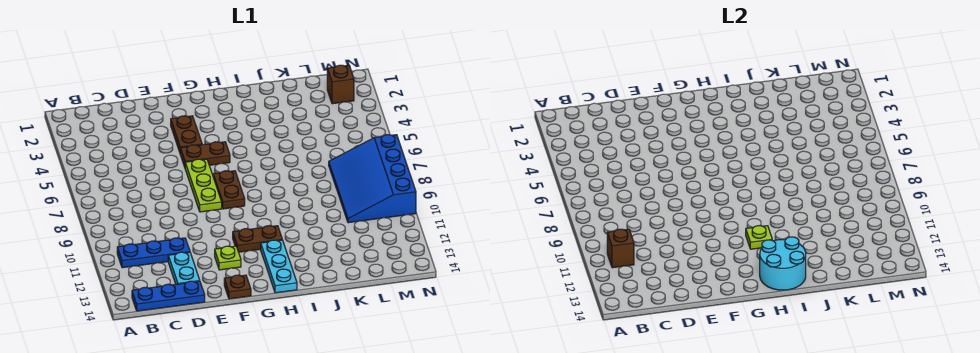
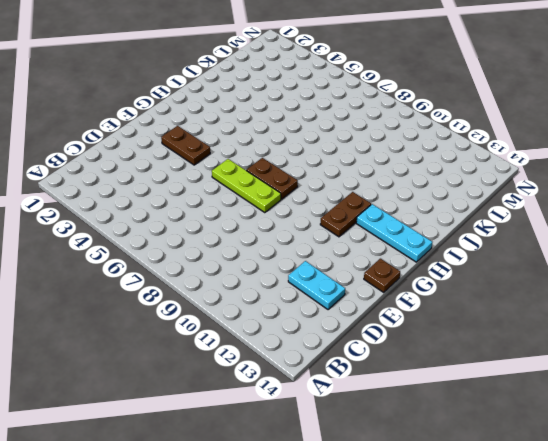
none -> blue plate B11:D11 level 1
none -> blue plate B14:D14 level 1
none -> brown plate F5:G5 level 1

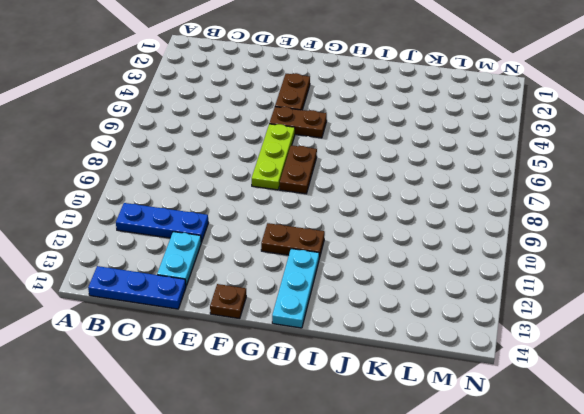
none -> lime plate F12 level 1
none -> blue slope L7:N10 level 1 top N
none -> brown brick M2 level 1

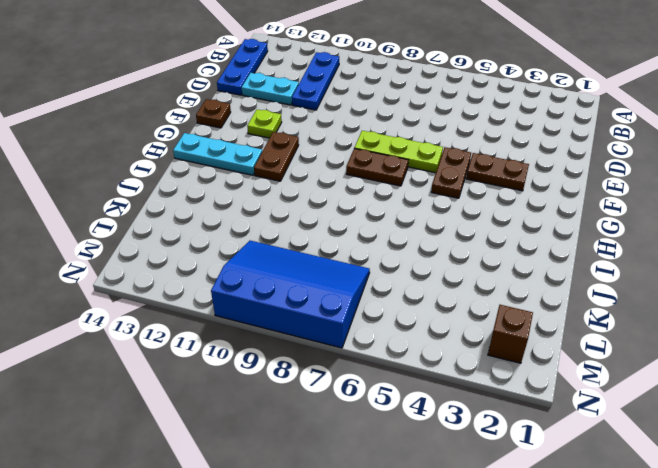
none -> brown brick B11 level 2
none -> lime plate H11 level 2
none -> cyan round brick H13:I14 level 2

